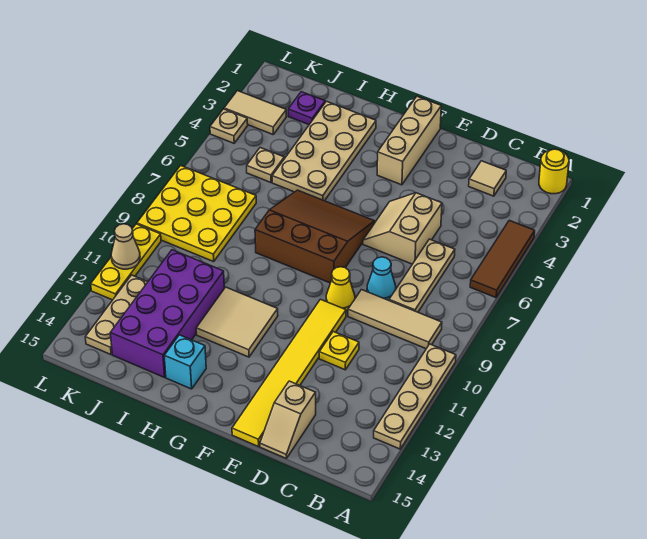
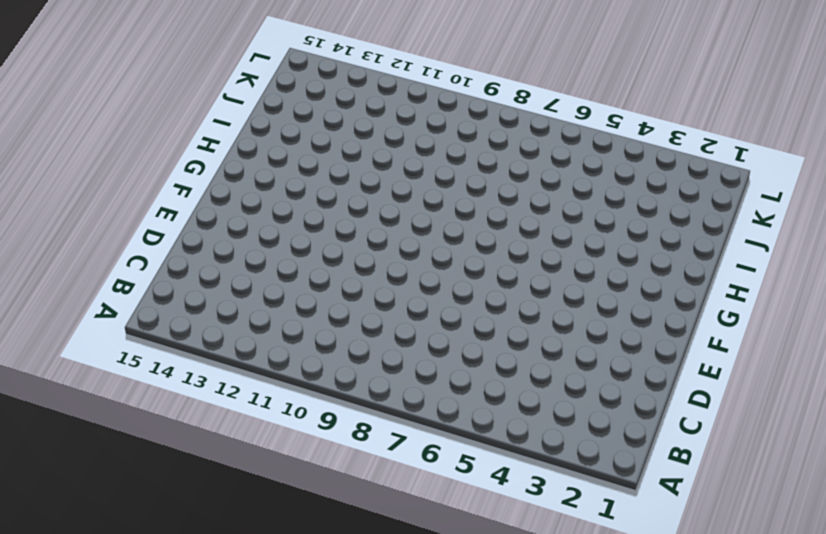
none -> yellow round brick A1 level 1
none -> brown tile A4:A6 level 1
none -> tan plate A10:A13 level 1

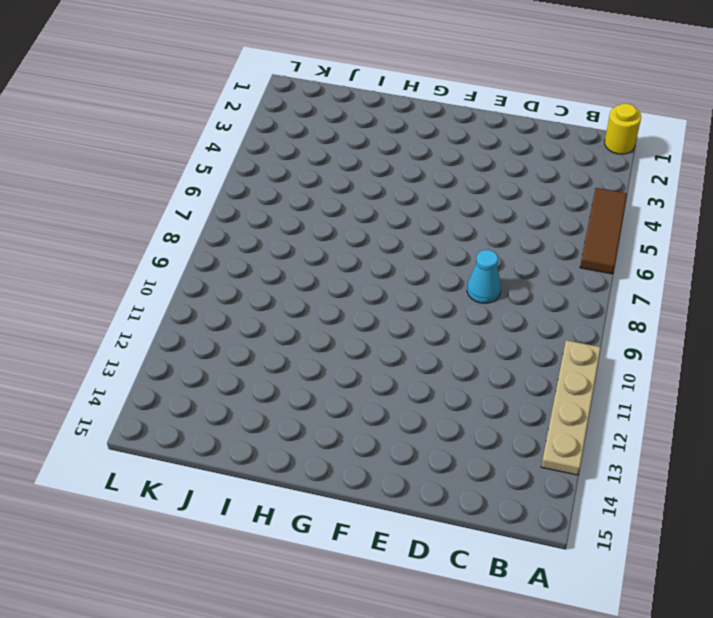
none -> tan tile B9:D9 level 1
none -> tan tile C2 level 1
none -> tan plate C6:C8 level 1

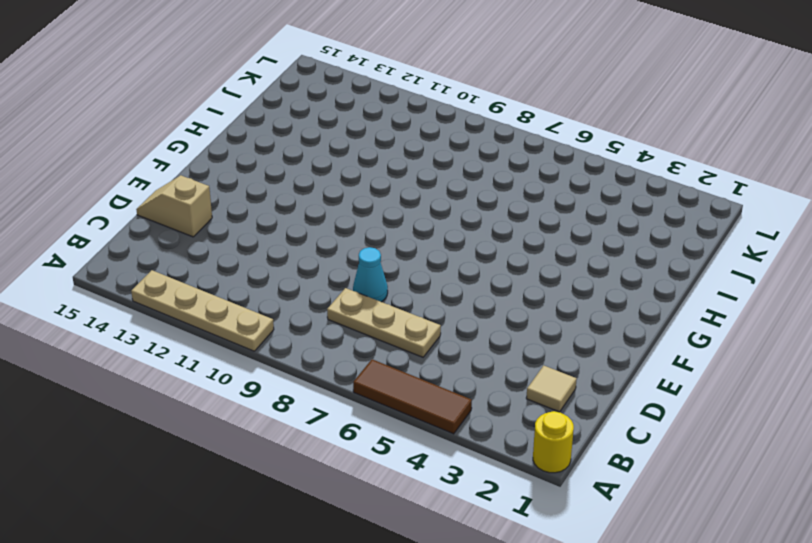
none -> tan tile B9:D9 level 1
none -> tan slope D5:E6 level 1 top D
none -> yellow plate D11 level 1

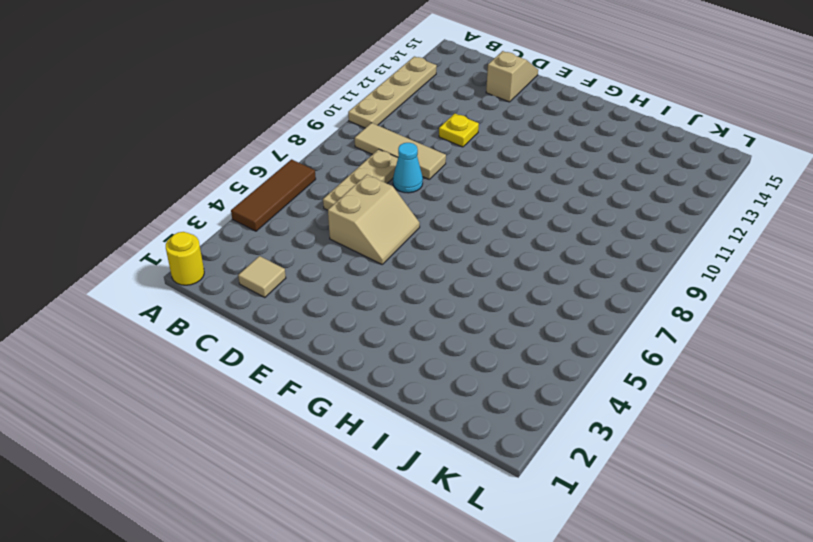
none -> yellow cone E9 level 1
none -> yellow tile E10:E15 level 1
none -> tan brick F1:F3 level 1

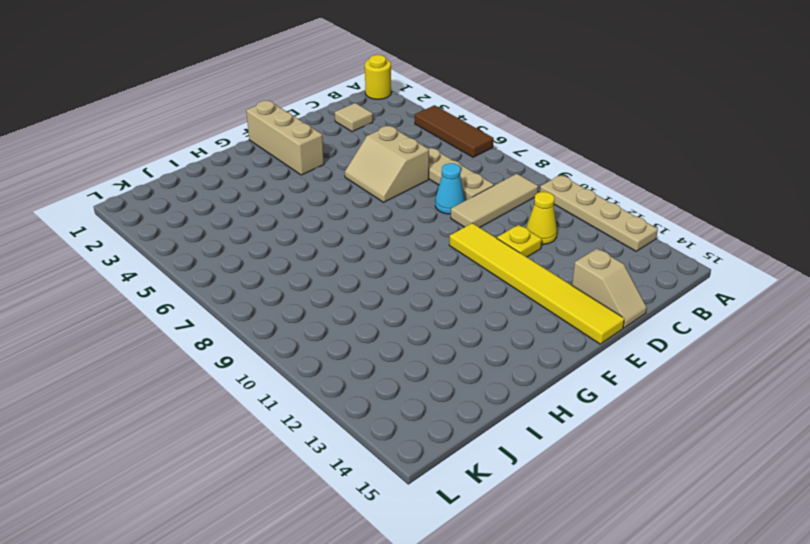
yellow cone C11 level 1 -> yellow cone E9 level 1
none -> brown slope F6:H8 level 1 top 8
none -> tan tile G11:H12 level 1
none -> tan plate H2:I5 level 1

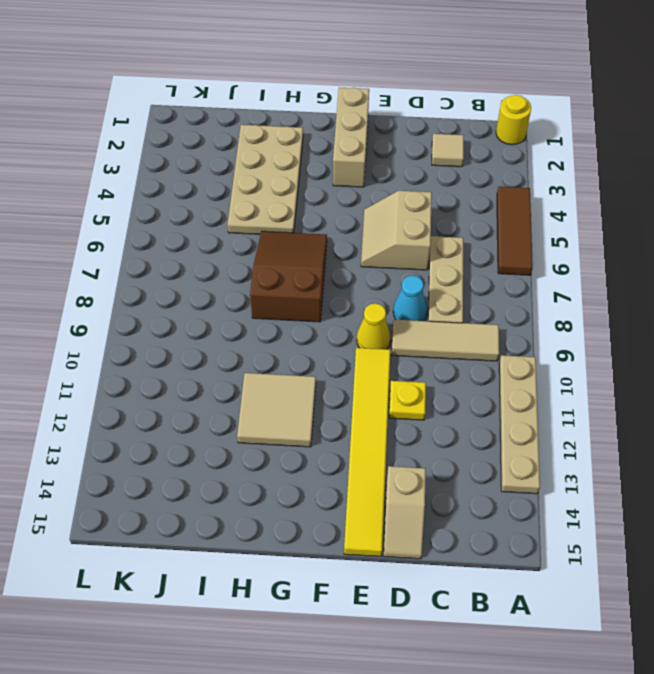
brown slope G6:H8 level 1 top 8 -> brown slope F6:H8 level 1 top 8
none -> cyan brick H14 level 1
none -> purple brick I11:J14 level 1
none -> purple plate J2 level 1

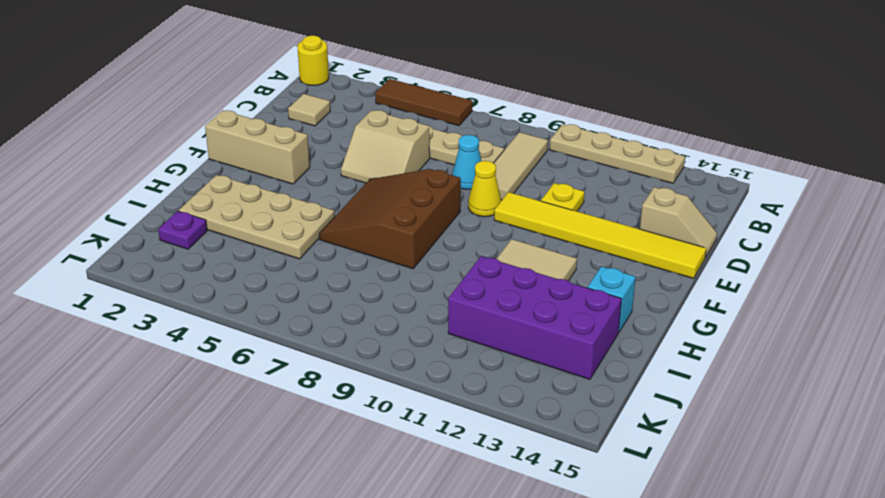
none -> tan plate J5 level 1
none -> yellow plate J7:L9 level 1
none -> tan tile K3:L3 level 1

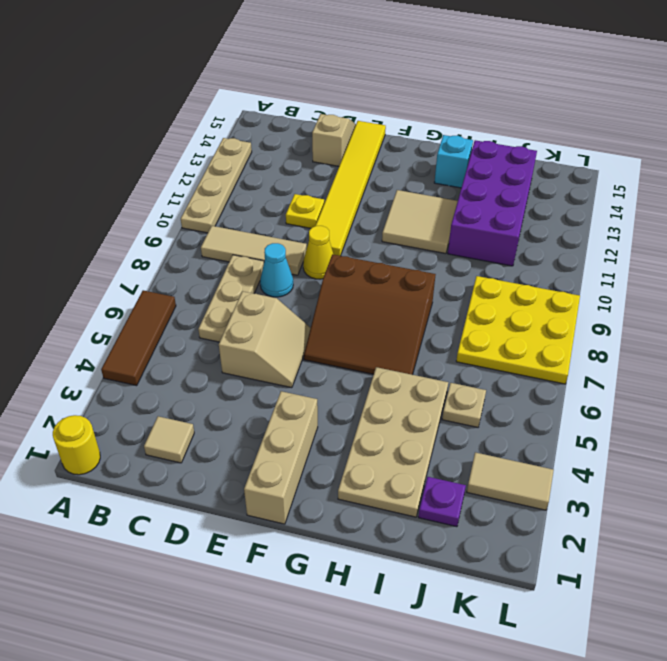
none -> tan plate K12:K14 level 1
none -> tan plate L4 level 1
none -> yellow plate L10:L12 level 1

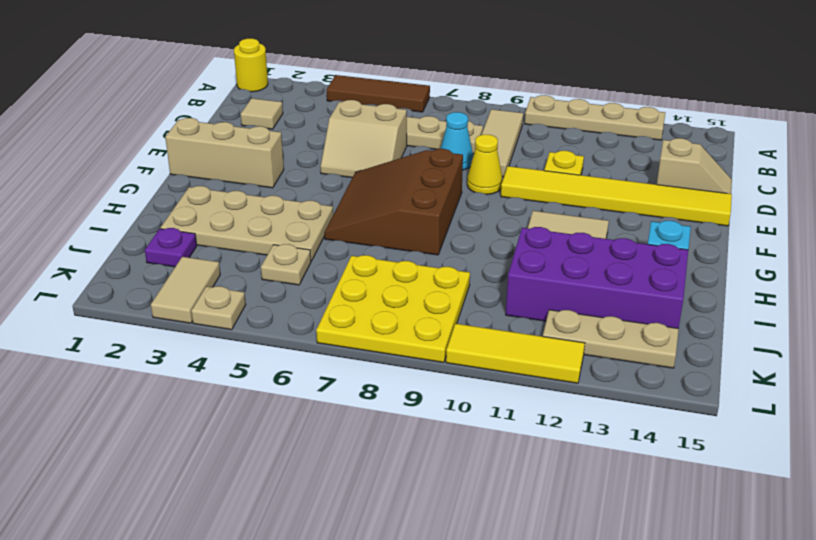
yellow tile L10:L12 level 1 -> yellow plate L10:L12 level 1
none -> tan cone L11 level 2

